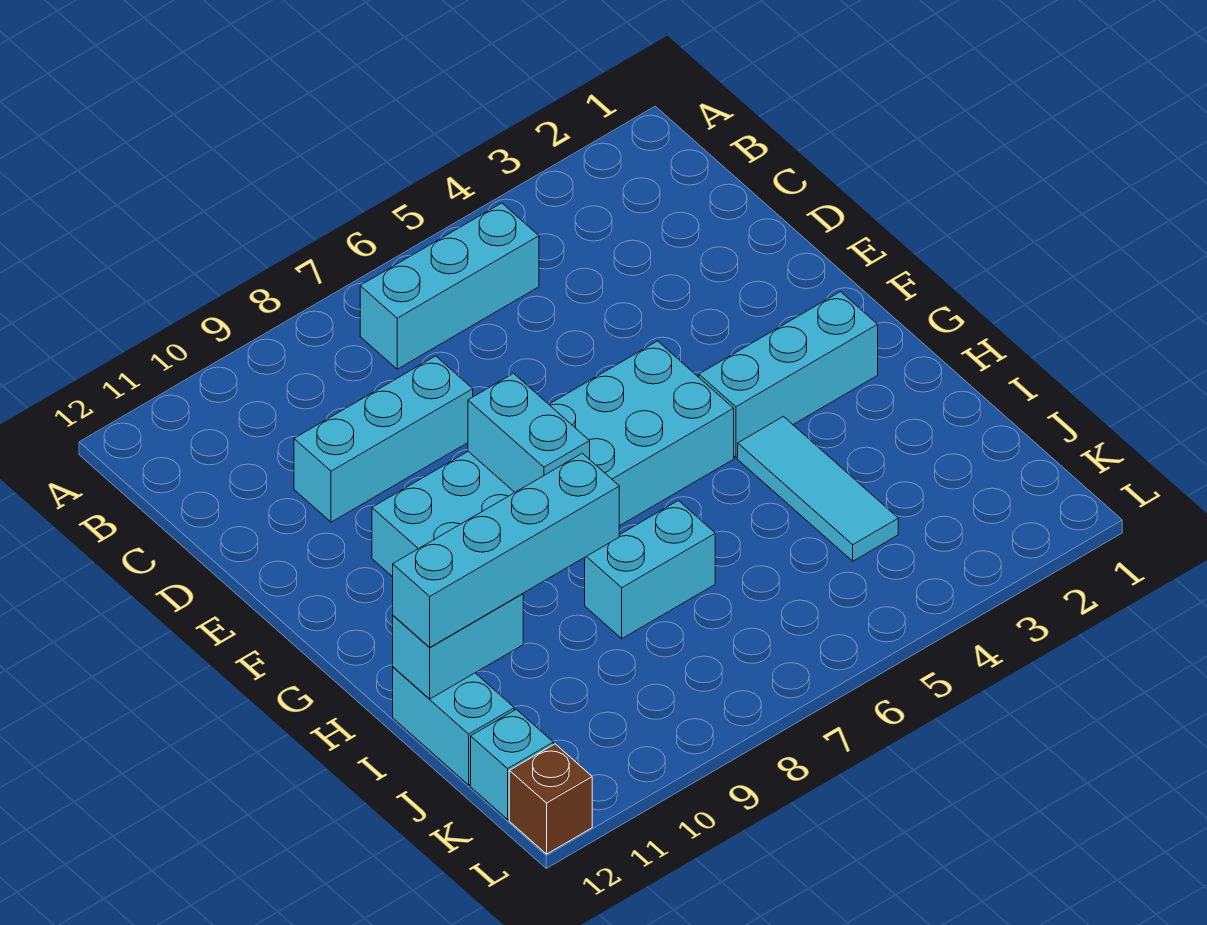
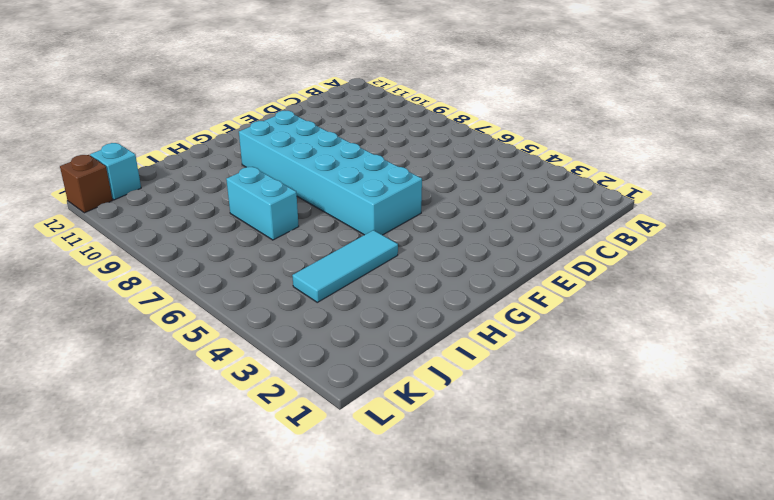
none -> cyan brick B5:B7 level 1
none -> cyan brick D8:D10 level 1
none -> cyan brick G2:G4 level 1

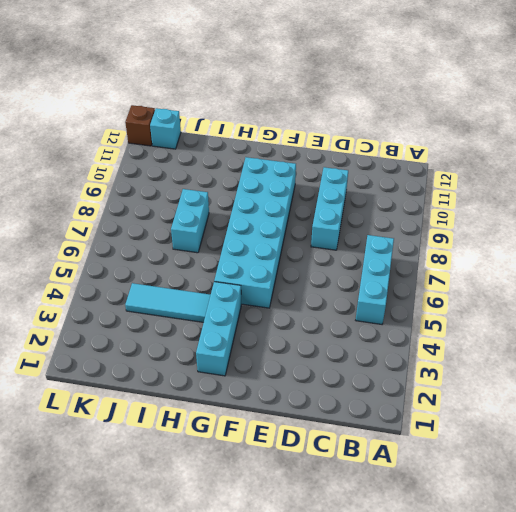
none -> cyan brick I12:J12 level 1
none -> cyan brick F8:G8 level 2
none -> cyan brick I11:I12 level 2

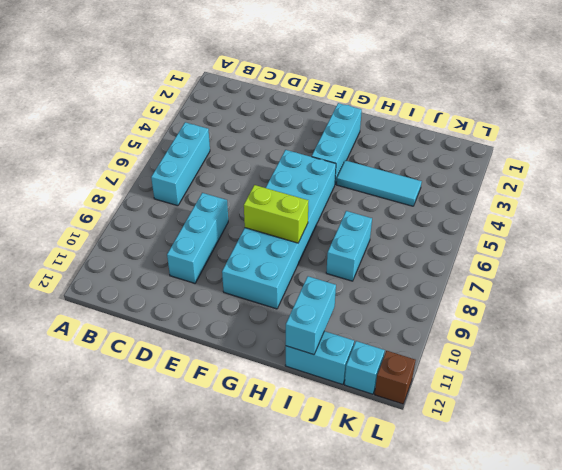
lime brick F8:G8 level 2 -> cyan brick F8:G8 level 2
none -> cyan brick I9:I12 level 3

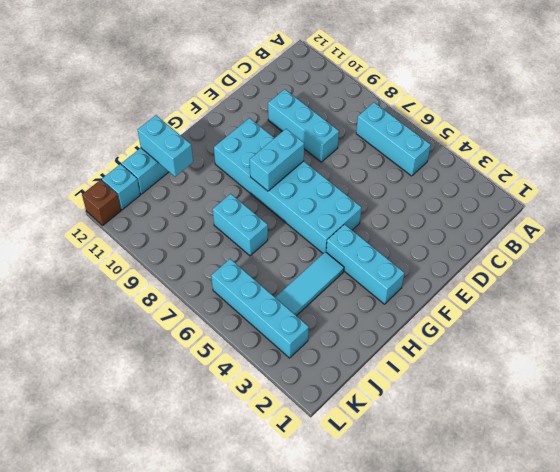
cyan brick K3:K6 level 1 -> cyan brick I9:I12 level 3

